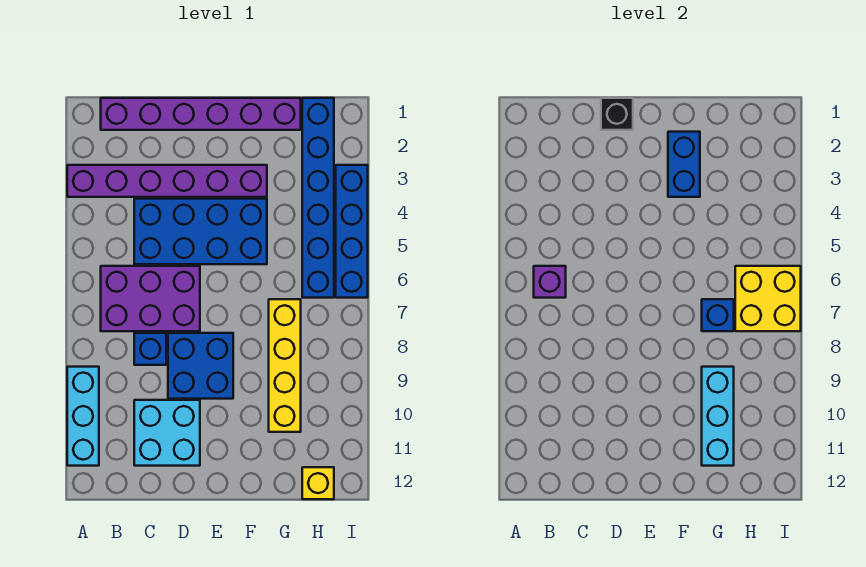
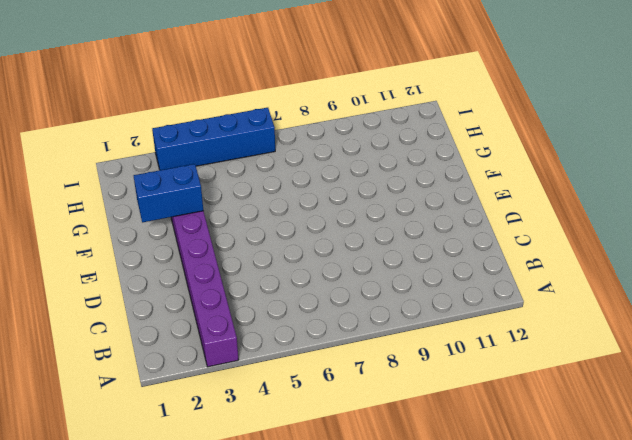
none -> cyan brick A9:A11 level 1
none -> purple brick B1:G1 level 1
none -> purple brick B6:D7 level 1

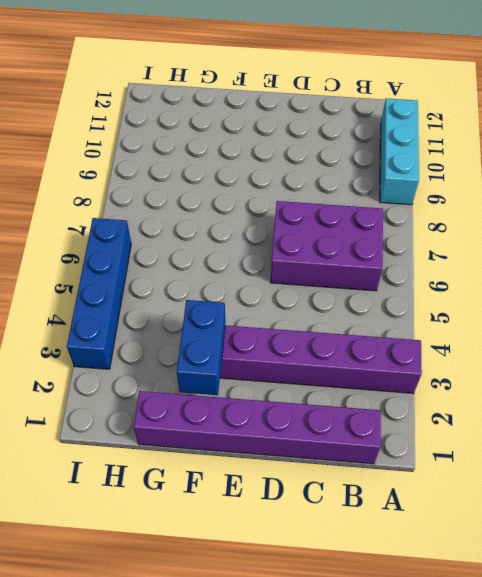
none -> blue brick C4:F5 level 1
none -> blue brick C8 level 1
none -> cyan brick C10:D11 level 1

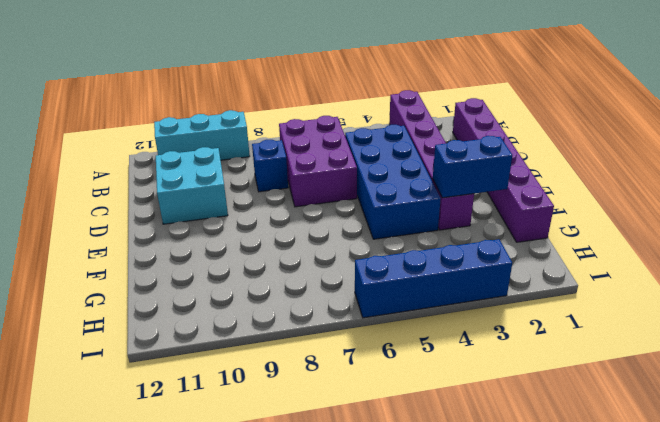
none -> blue brick D8:E9 level 1
none -> yellow brick G7:G10 level 1
none -> blue brick H1:H6 level 1

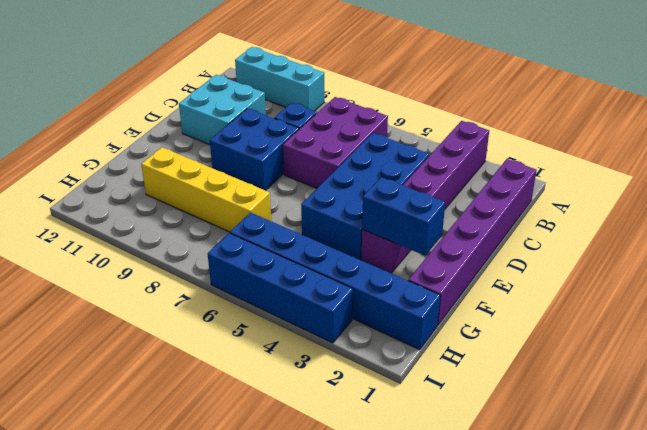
none -> yellow brick H12 level 1
none -> purple brick B6 level 2
none -> black brick D1 level 2

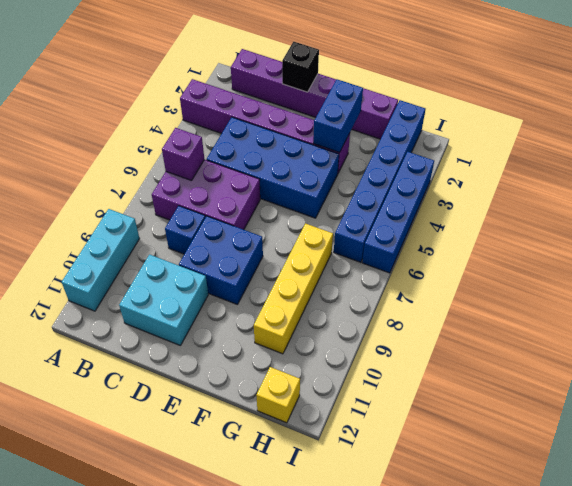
none -> blue brick G7 level 2
none -> cyan brick G9:G11 level 2
none -> yellow brick H6:I7 level 2

